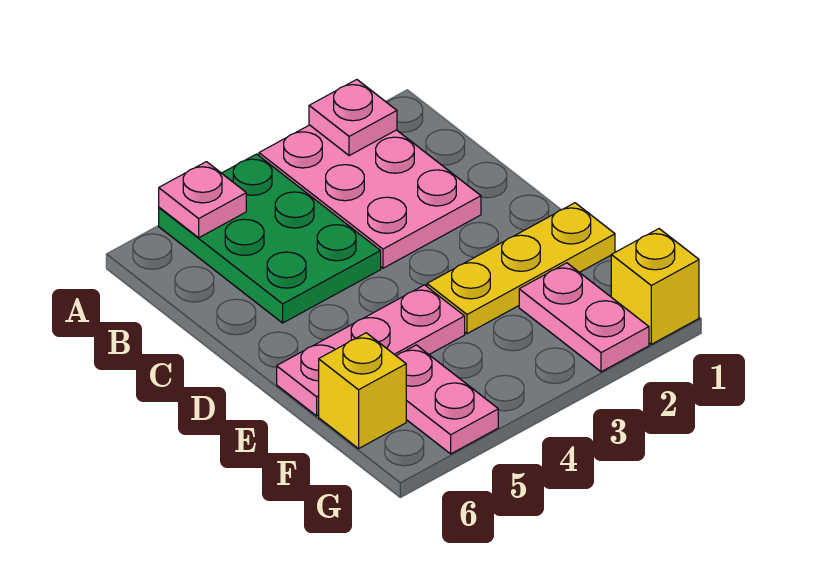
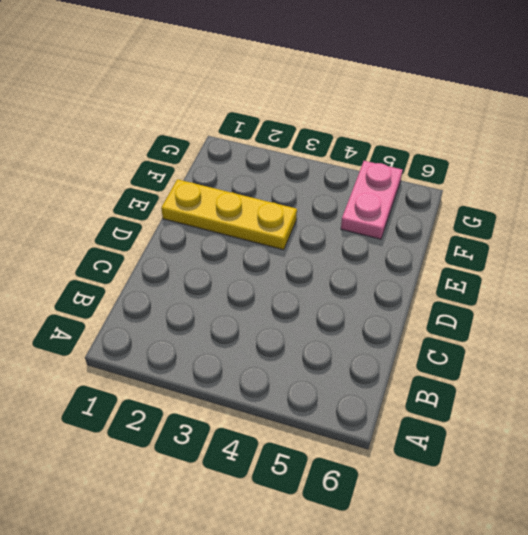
none -> pink plate A2:C3 level 1
none -> green plate A4:C5 level 1

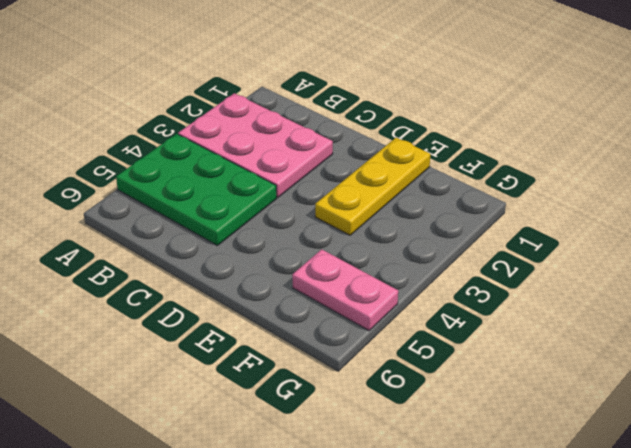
none -> pink plate E4:E6 level 1
none -> pink plate F2:G2 level 1

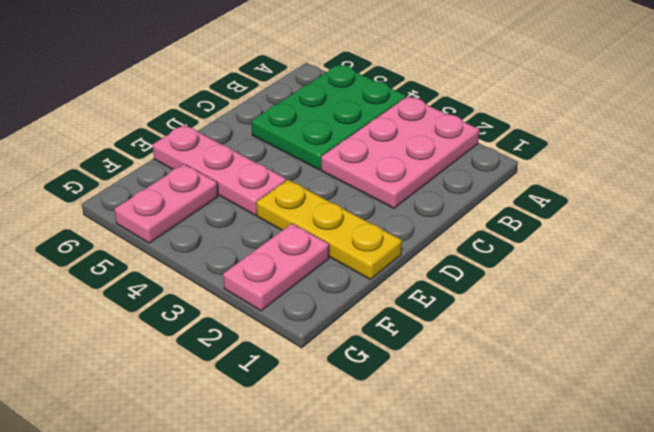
none -> yellow brick F6 level 1
none -> yellow brick G1 level 1

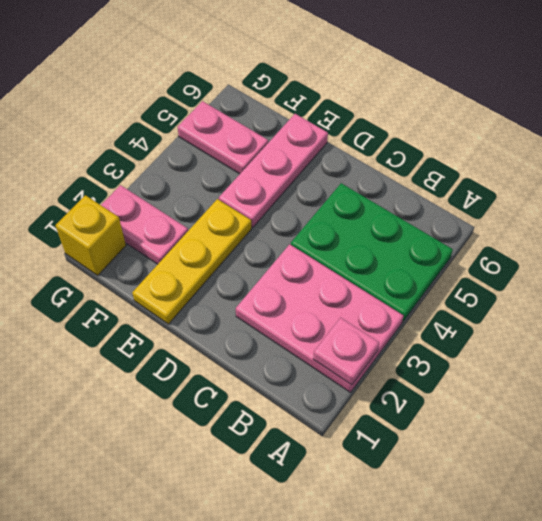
none -> yellow brick F6 level 1
none -> pink plate A5 level 2

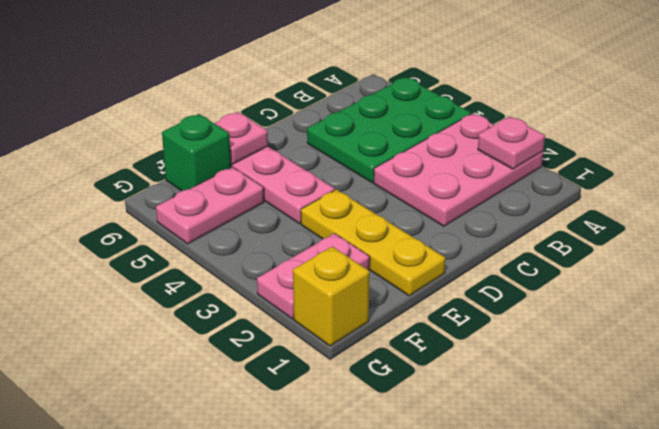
pink plate E6 level 2 -> pink plate A5 level 2
green brick F6 level 1 -> yellow brick F6 level 1

